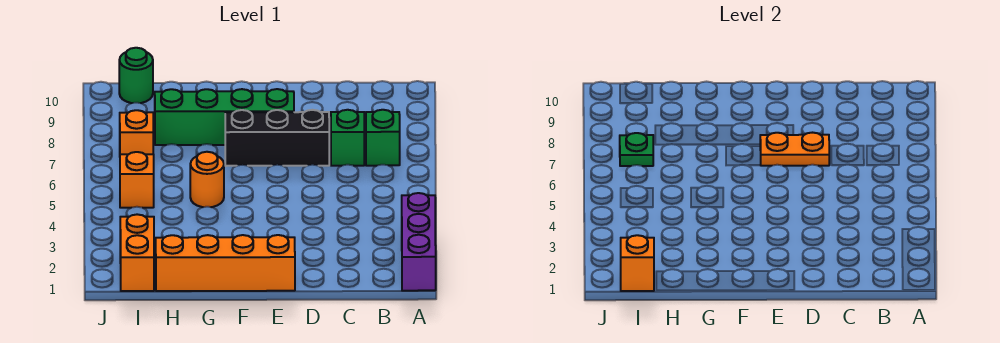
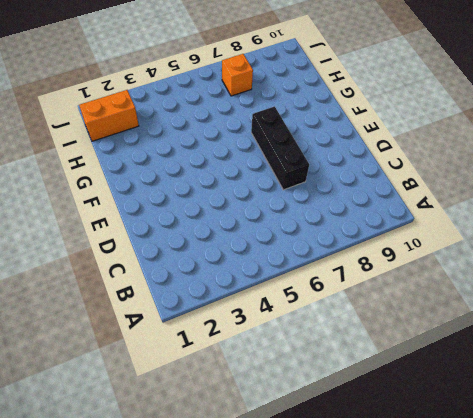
none -> purple brick A1:A3 level 1
none -> green brick B7 level 1
none -> green brick C7 level 1

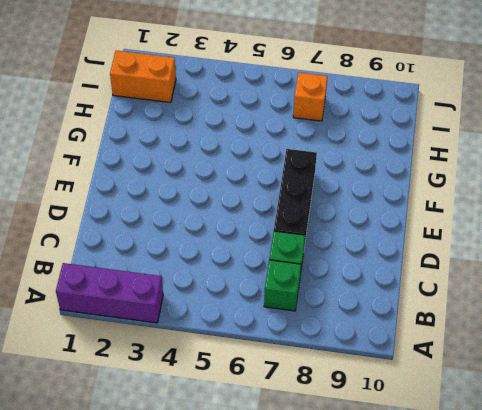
none -> orange brick E1:H1 level 1
none -> green brick E8:H8 level 1
none -> orange round brick G5 level 1

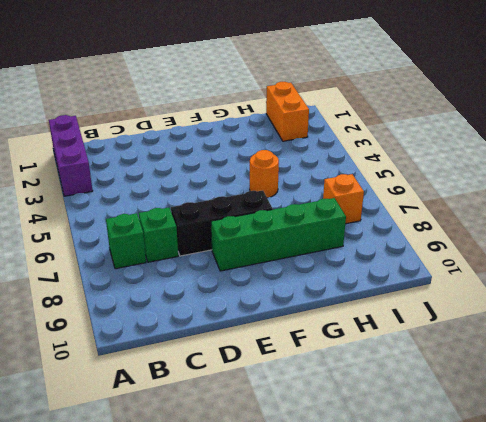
none -> orange brick E1:H1 level 1
none -> orange brick I5 level 1
none -> green round brick I10 level 1

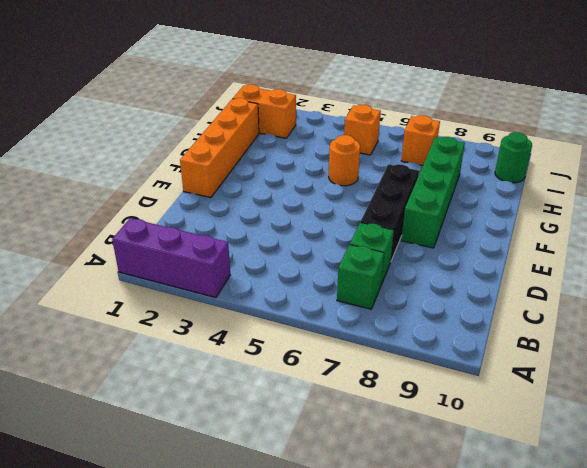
none -> orange plate D7:E7 level 2
none -> orange brick I1 level 2
none -> green plate I7 level 2

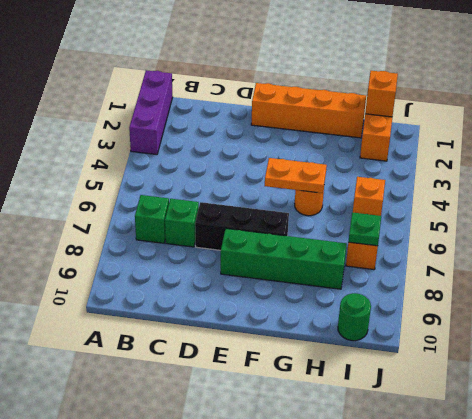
orange plate F5:G5 level 2 -> orange plate D7:E7 level 2

